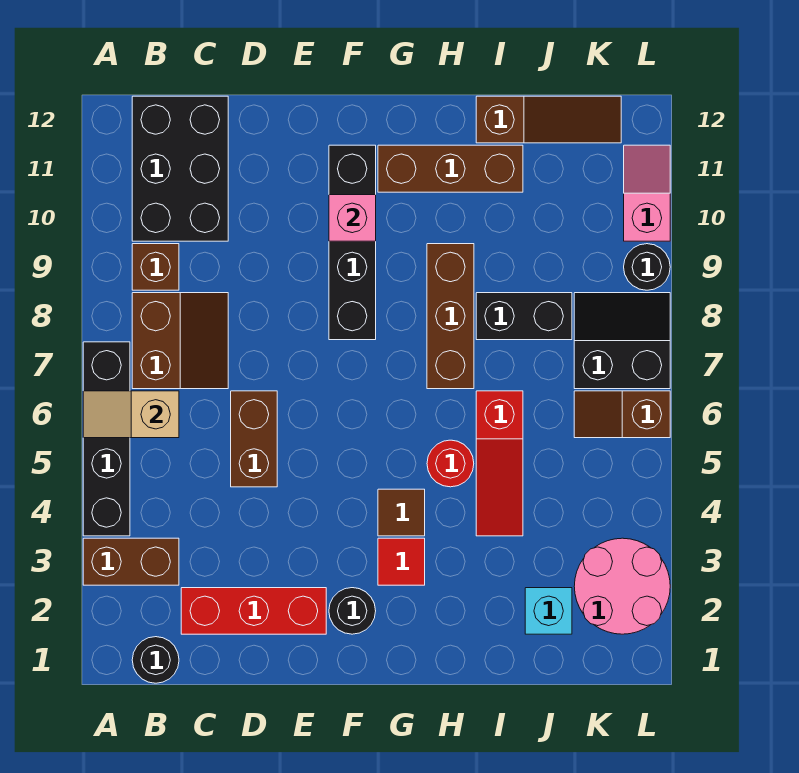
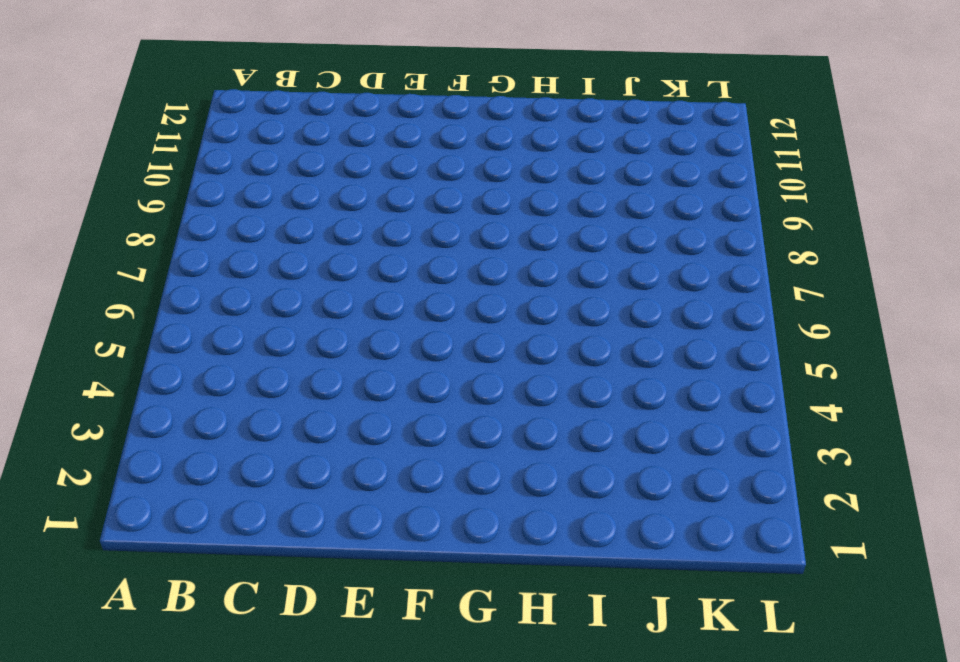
none -> brown brick A3:B3 level 1
none -> black brick A4:A7 level 1
none -> black round brick B1 level 1

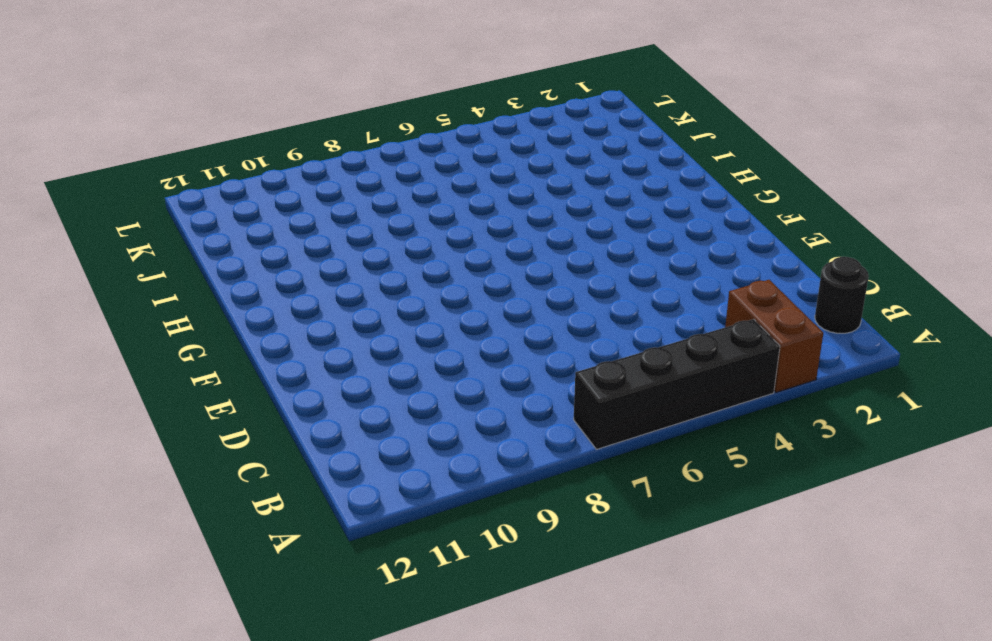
none -> brown slope B7:C8 level 1 top B
none -> brown brick B9 level 1
none -> black brick B10:C12 level 1

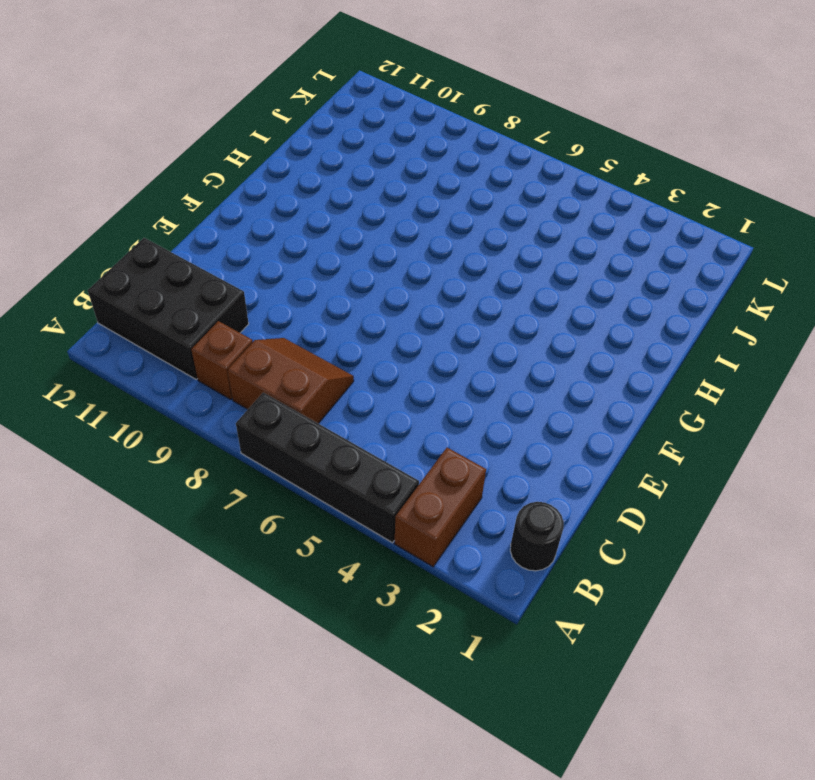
none -> red brick C2:E2 level 1
none -> brown brick D5:D6 level 1
none -> black round brick F2 level 1

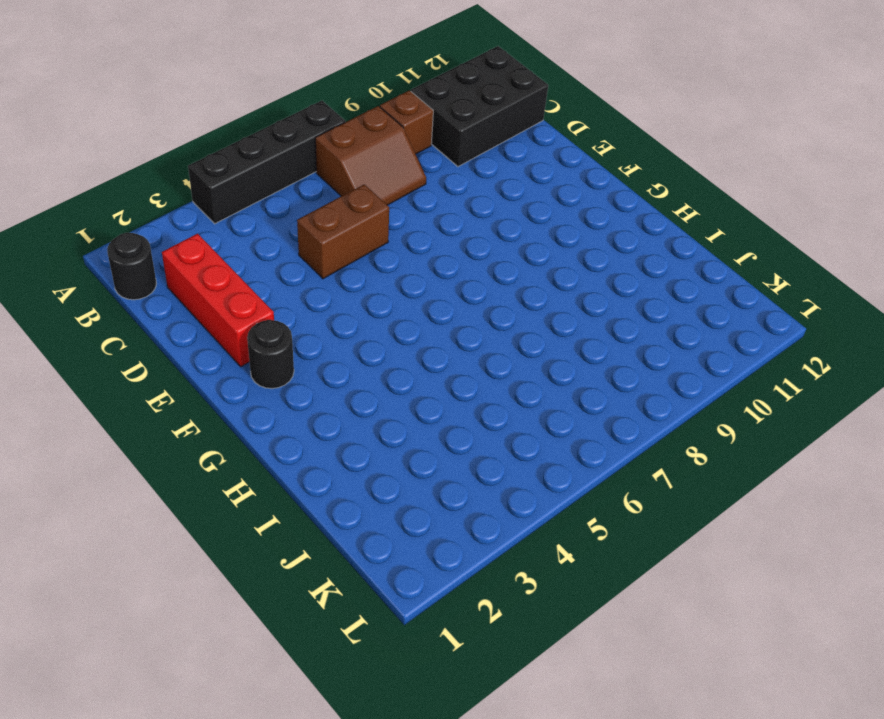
none -> brown brick A3:B3 level 1
none -> black brick F8:F11 level 1
none -> red tile G3 level 1

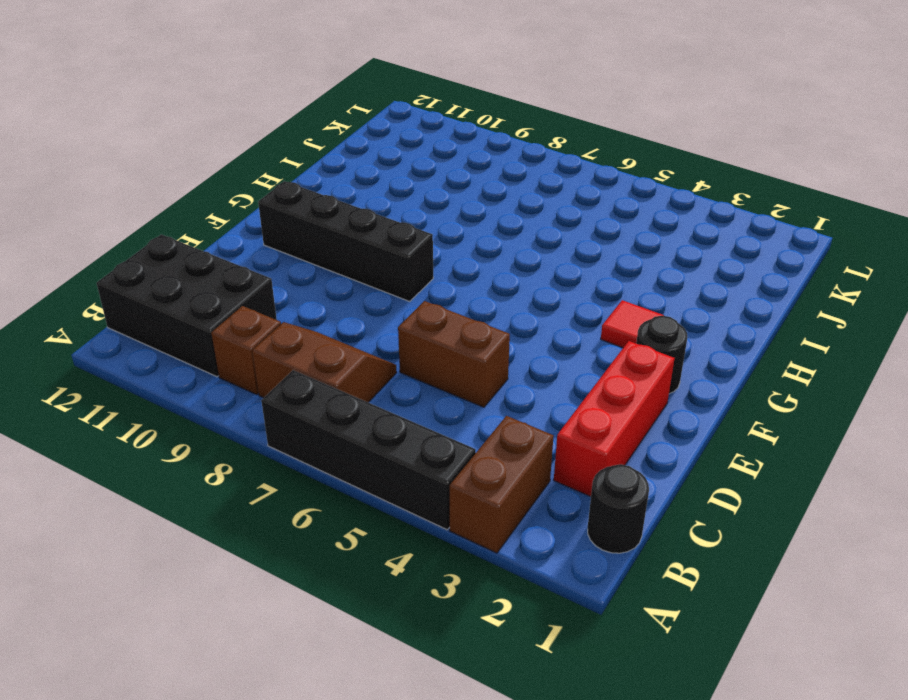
none -> brown tile G4 level 1
none -> brown brick G11:I11 level 1
none -> red round brick H5 level 1

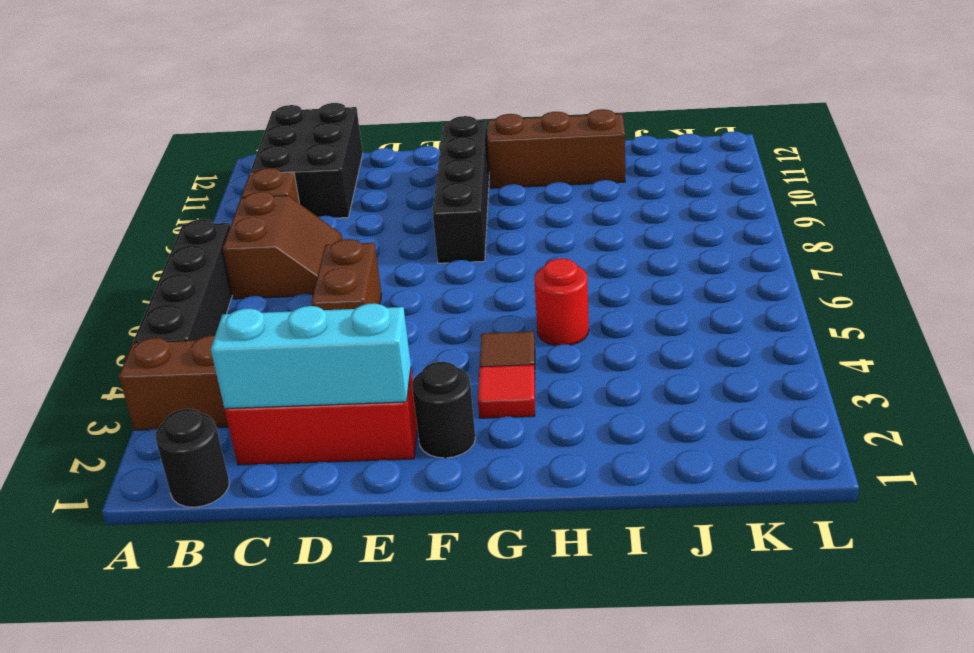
cyan brick C2:E2 level 2 -> none
none -> brown brick H7:H9 level 1
none -> red slope I4:I6 level 1 top 6
none -> black brick I8:J8 level 1

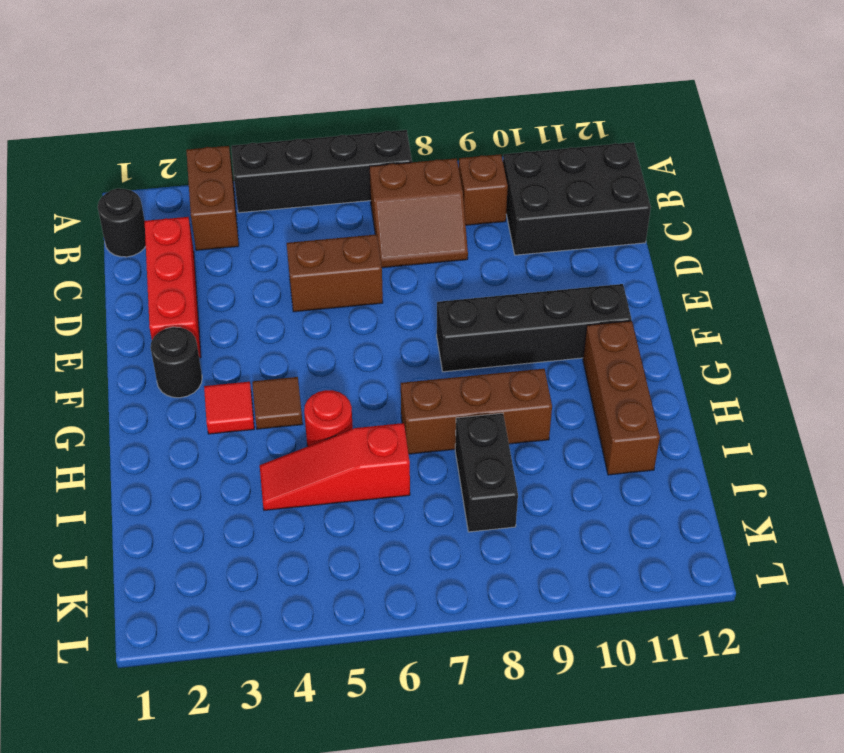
none -> brown slope I12:K12 level 1 top I
none -> cyan brick J2 level 1
none -> pink round brick K2:L3 level 1

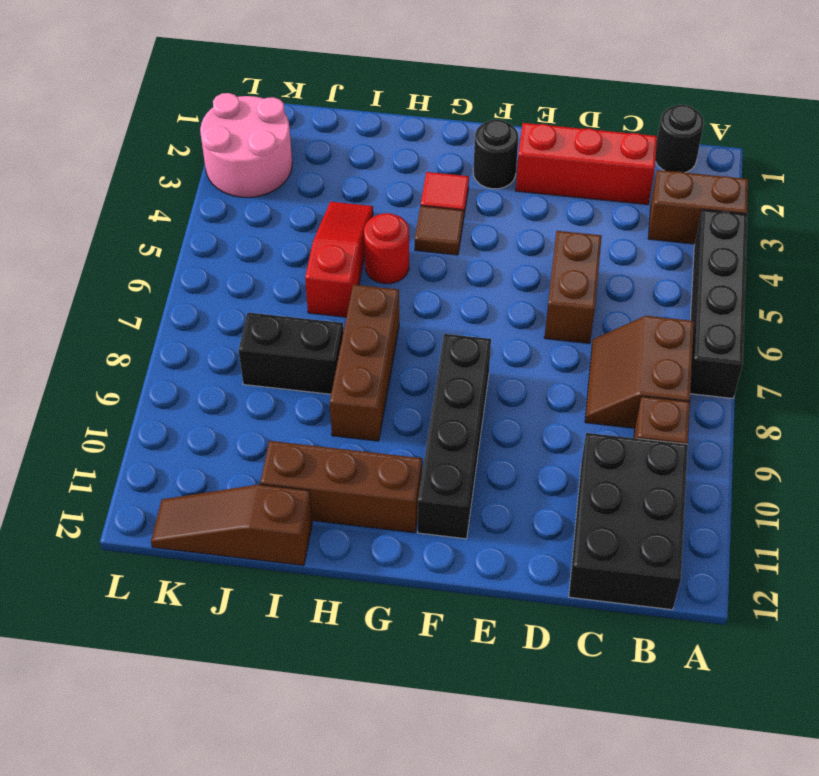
none -> cyan brick J2 level 1
none -> brown slope K6:L6 level 1 top L
none -> black slope K7:L8 level 1 top 7

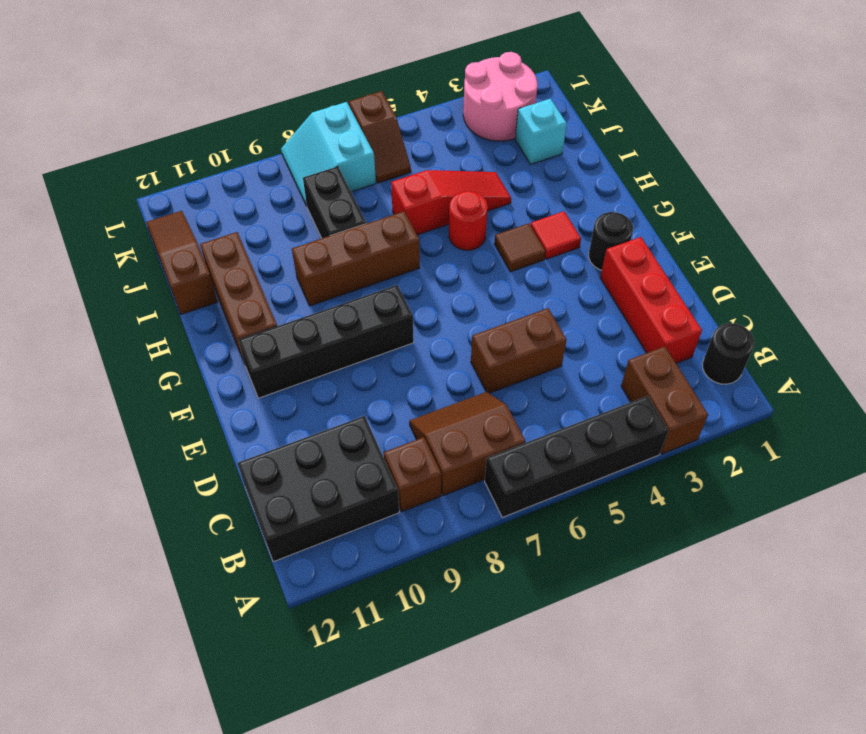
cyan slope K7:L8 level 1 top 7 -> black slope K7:L8 level 1 top 7
none -> black round brick L9 level 1
none -> pink slope L10:L11 level 1 top 10
none -> tan slope A6:B6 level 2 top B

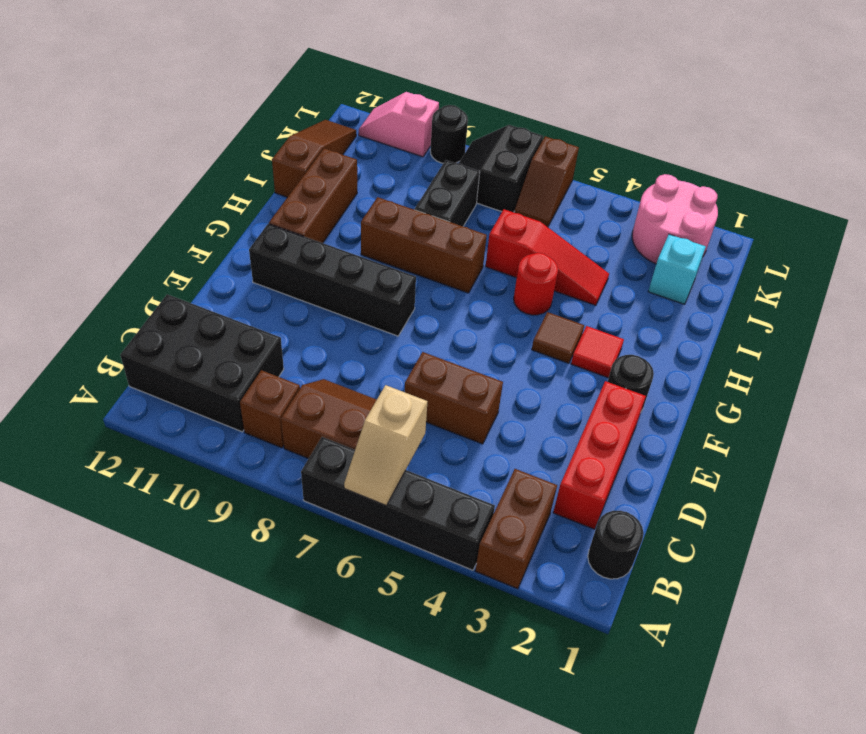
none -> pink brick F10 level 2

